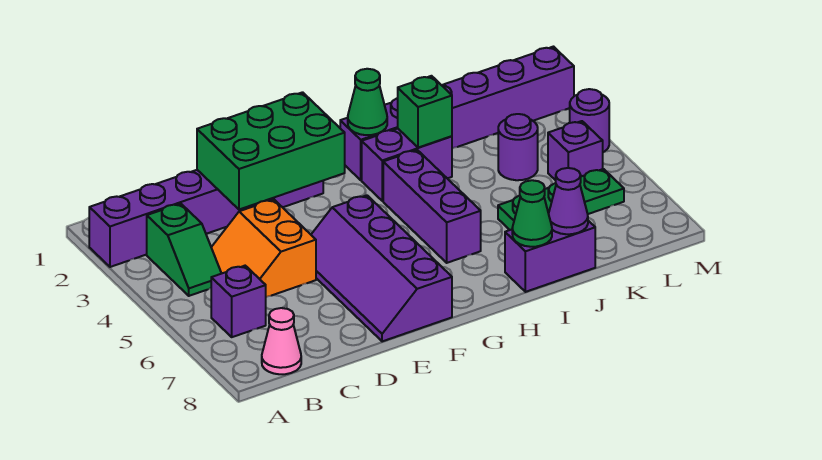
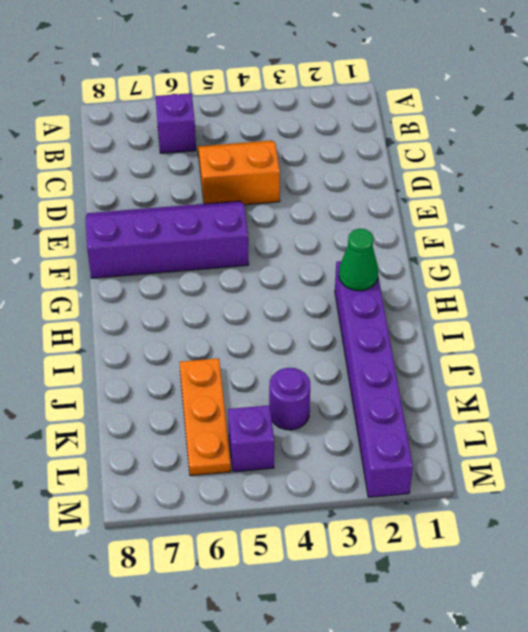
orange plate J6:L6 level 1 -> green plate J6:L6 level 1
none -> purple brick A2:F2 level 1
none -> green slope B3:B4 level 1 top 3
none -> pink cone B8 level 1

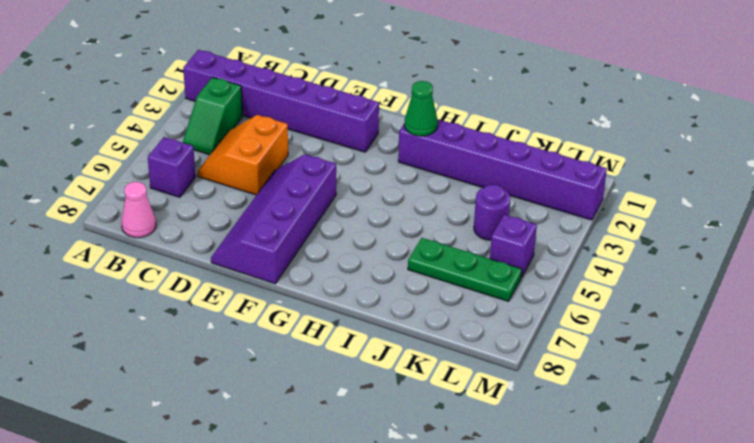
none -> purple brick H3:I3 level 1
none -> purple brick H4:H6 level 1
none -> purple brick I8:J8 level 1

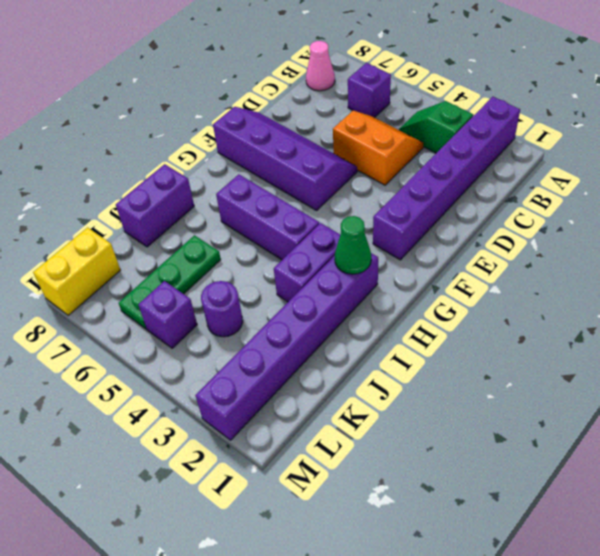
yellow brick L8:M8 level 1 -> none
none -> purple round brick M4 level 1
none -> green brick D2:F3 level 2
none -> green brick I3 level 2

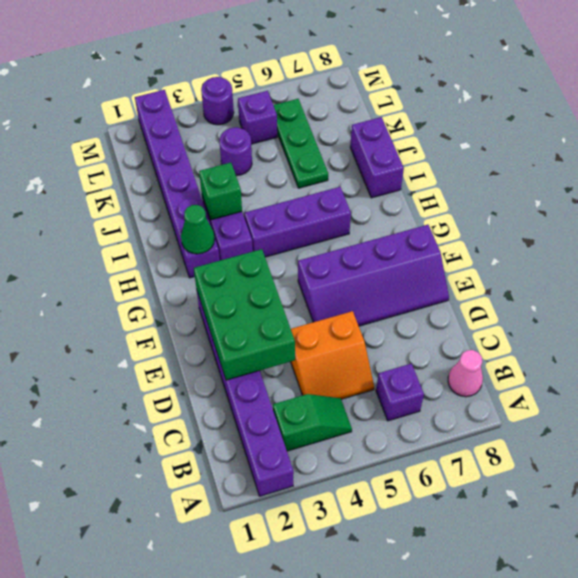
none -> green cone I8 level 2
none -> purple cone J8 level 2

